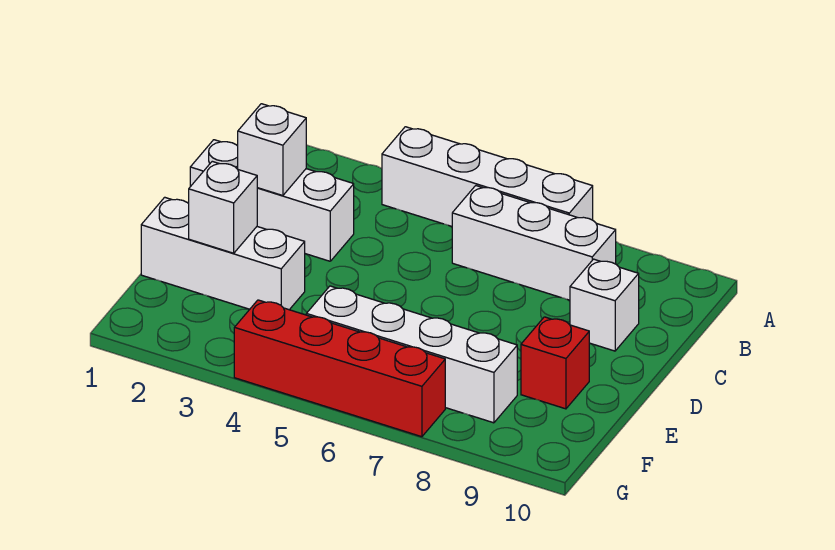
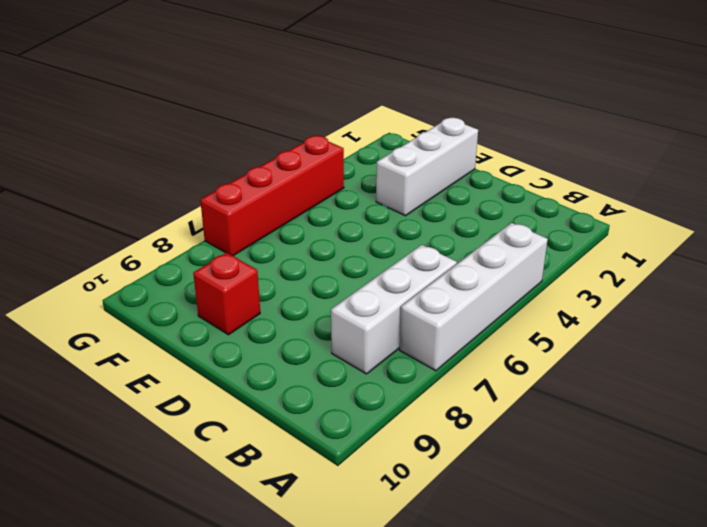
none -> white brick C1:C3 level 1
none -> white brick C9 level 1

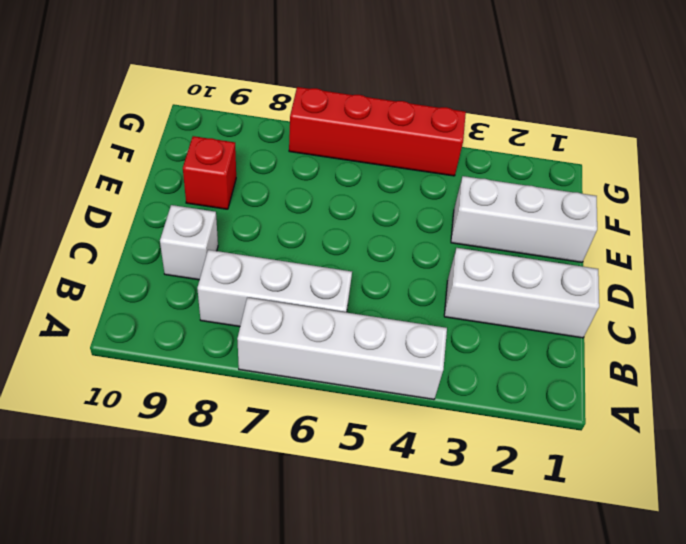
none -> white brick F5:F8 level 1
none -> white brick C2 level 2

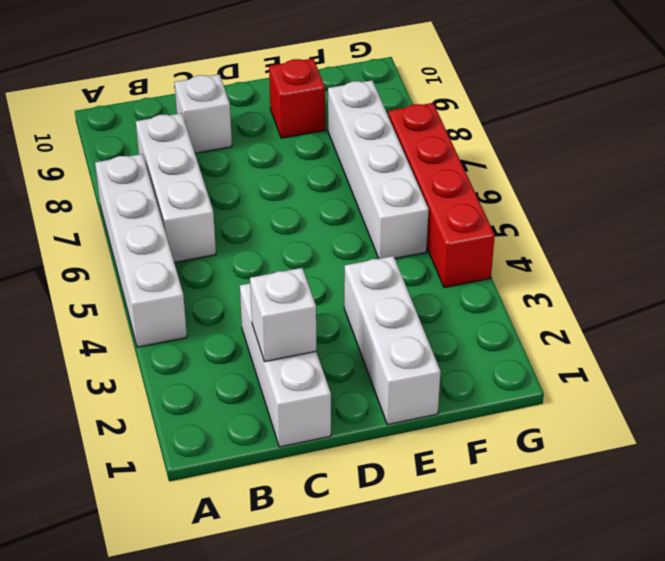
none -> white brick E2 level 2

